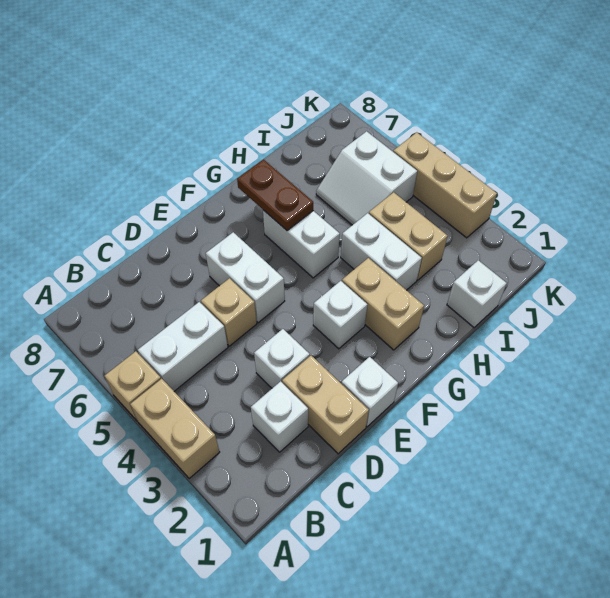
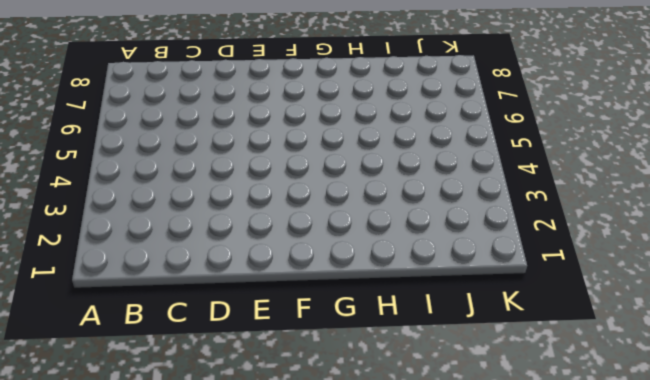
none -> tan brick A3:A4 level 1
none -> tan brick A5 level 1
none -> white brick B5:C5 level 1

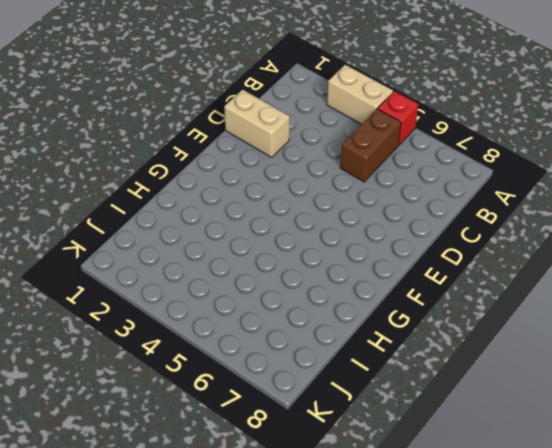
red brick A5 level 1 -> tan brick A5 level 1
brown brick B5:C5 level 1 -> white brick B5:C5 level 1
none -> white brick C2 level 1
none -> white brick D3 level 1
none -> tan brick D5 level 1

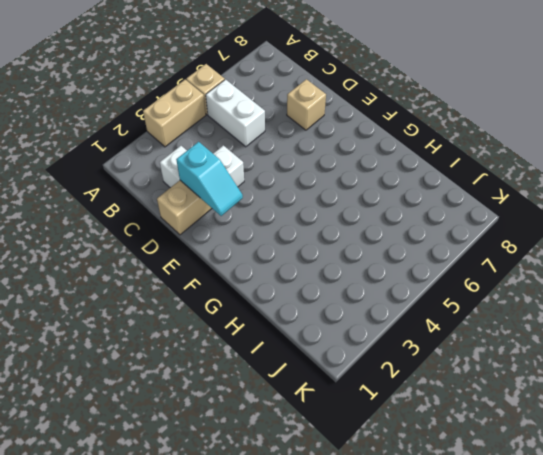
cyan slope D2:E2 level 2 top D -> none
tan brick D7 level 1 -> tan brick D5 level 1
none -> white brick E1 level 1
none -> white brick E5:E6 level 1
none -> white brick F3 level 1

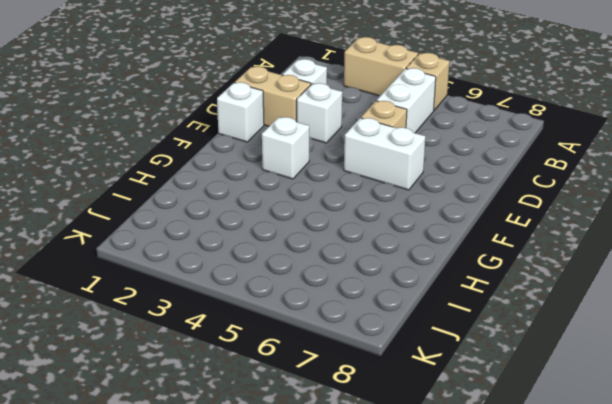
none -> tan brick G2:G3 level 1
none -> white brick G5:G6 level 1
none -> white brick H3:H4 level 1

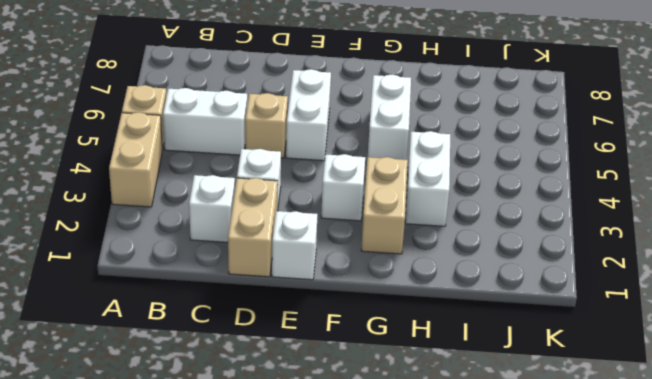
none -> white brick I1 level 1
none -> tan brick I3:I4 level 1
none -> white slope I5:J6 level 1 top J

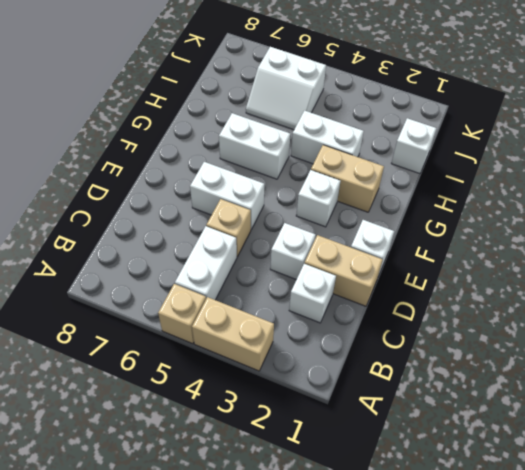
none -> tan brick I3:I4 level 1
none -> tan brick K3:K5 level 1
none -> brown plate G6:G7 level 2

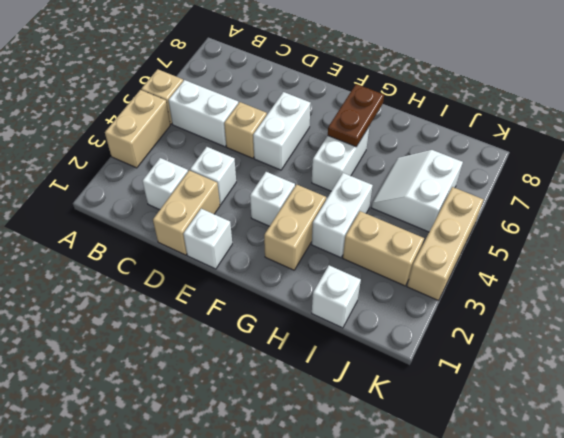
tan brick I3:J3 level 1 -> tan brick I3:I4 level 1

